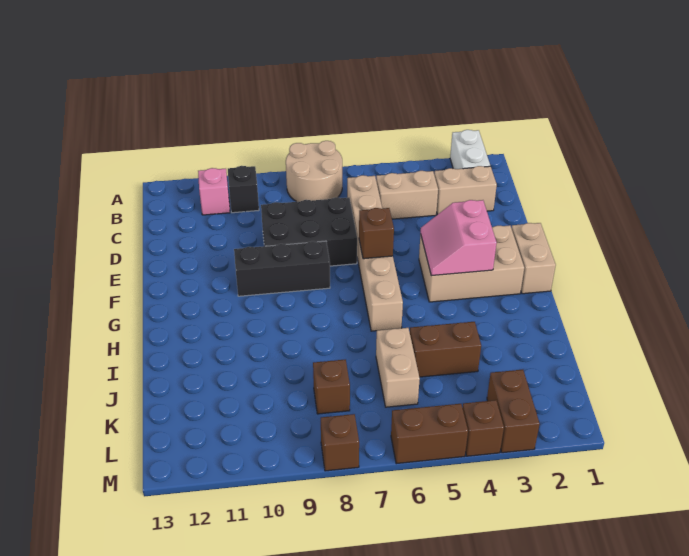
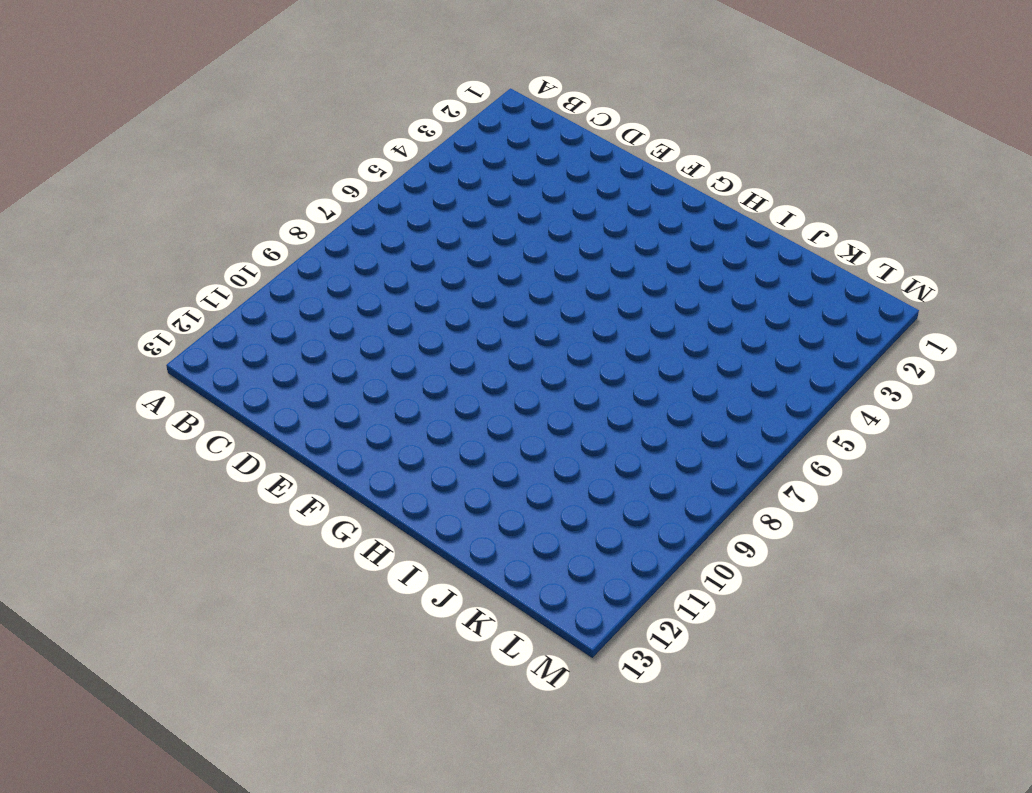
none -> white brick A2:B2 level 1
none -> tan round brick A7:B8 level 1
none -> black brick B10 level 1

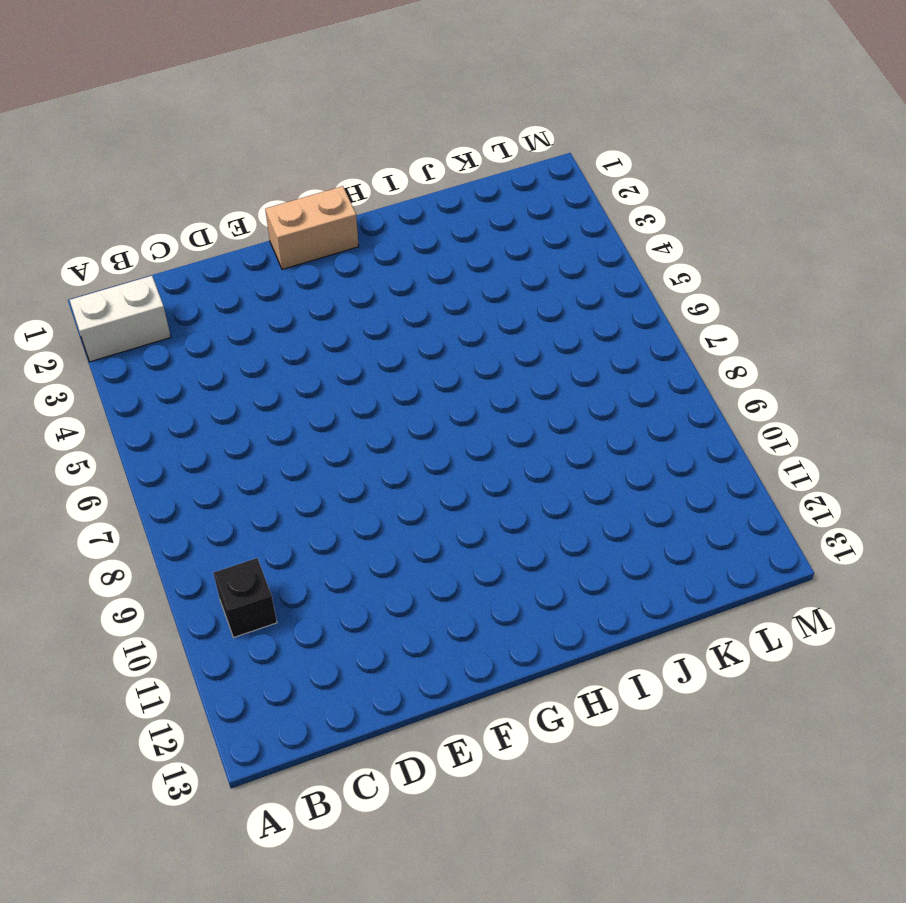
none -> tan round brick A7:B8 level 1
none -> pink brick B11 level 1
none -> tan brick C2:C3 level 1

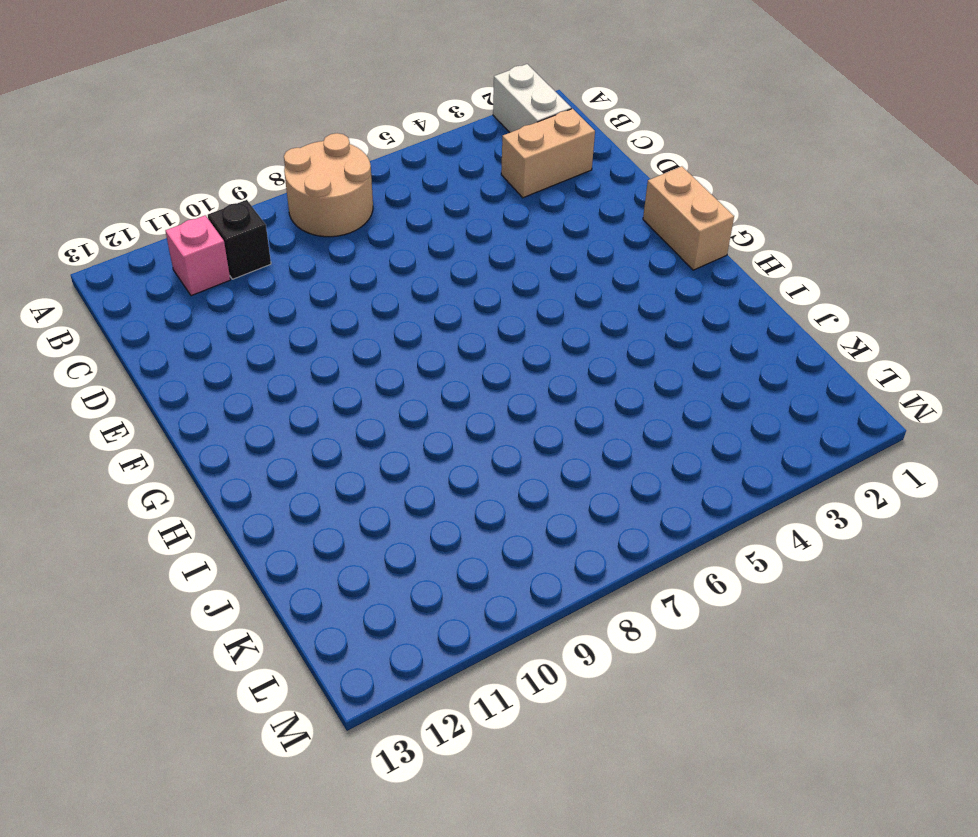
none -> tan brick C4:C5 level 1
none -> tan brick C6:H6 level 1
none -> black brick D7:E9 level 1

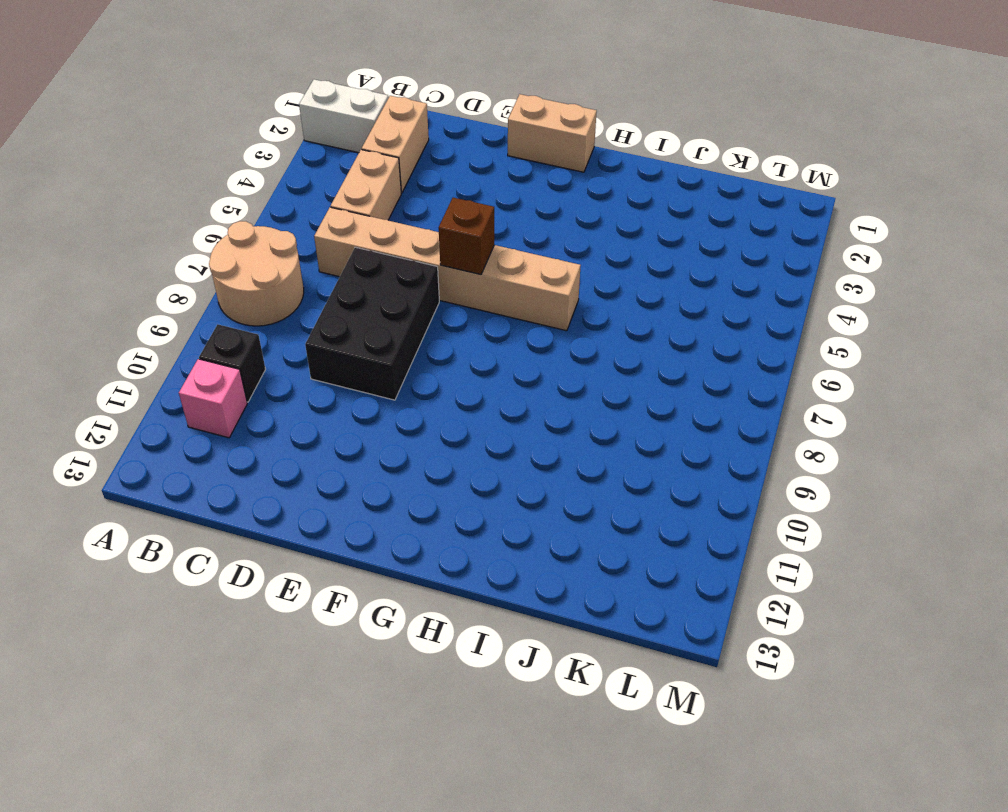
none -> tan brick F2:G4 level 1
none -> black brick F8:F10 level 1
none -> brown brick J4:J5 level 1

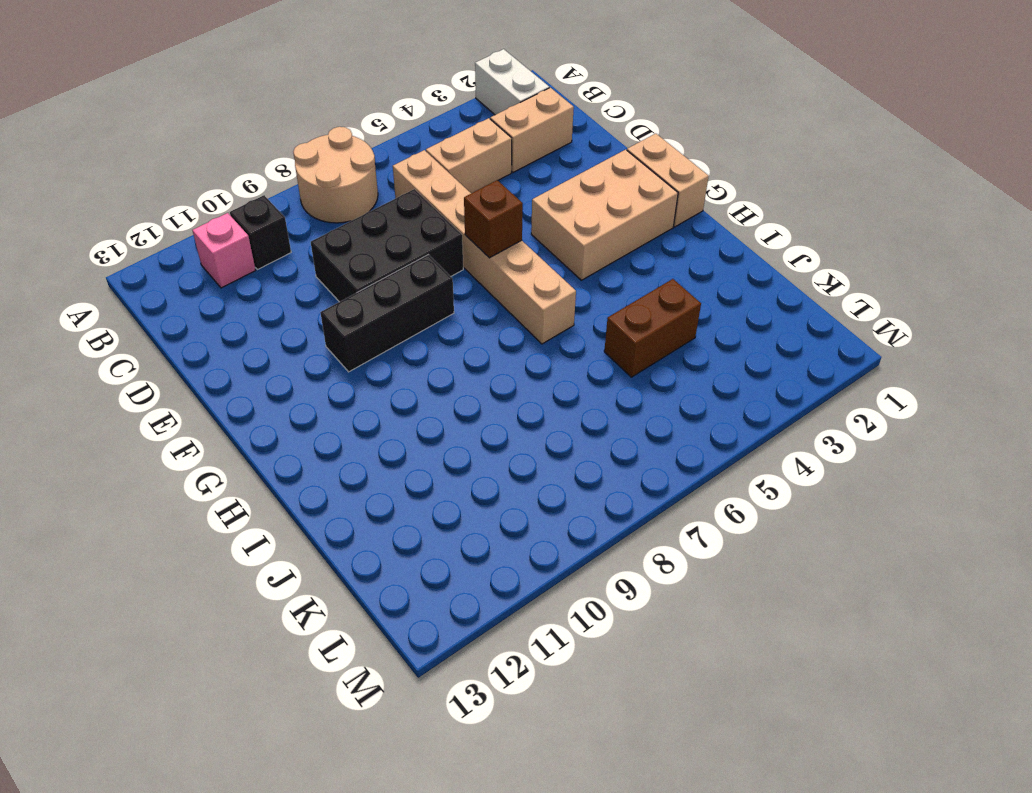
none -> tan brick J6:K6 level 1
none -> brown brick K8 level 1
none -> brown brick L3:M3 level 1

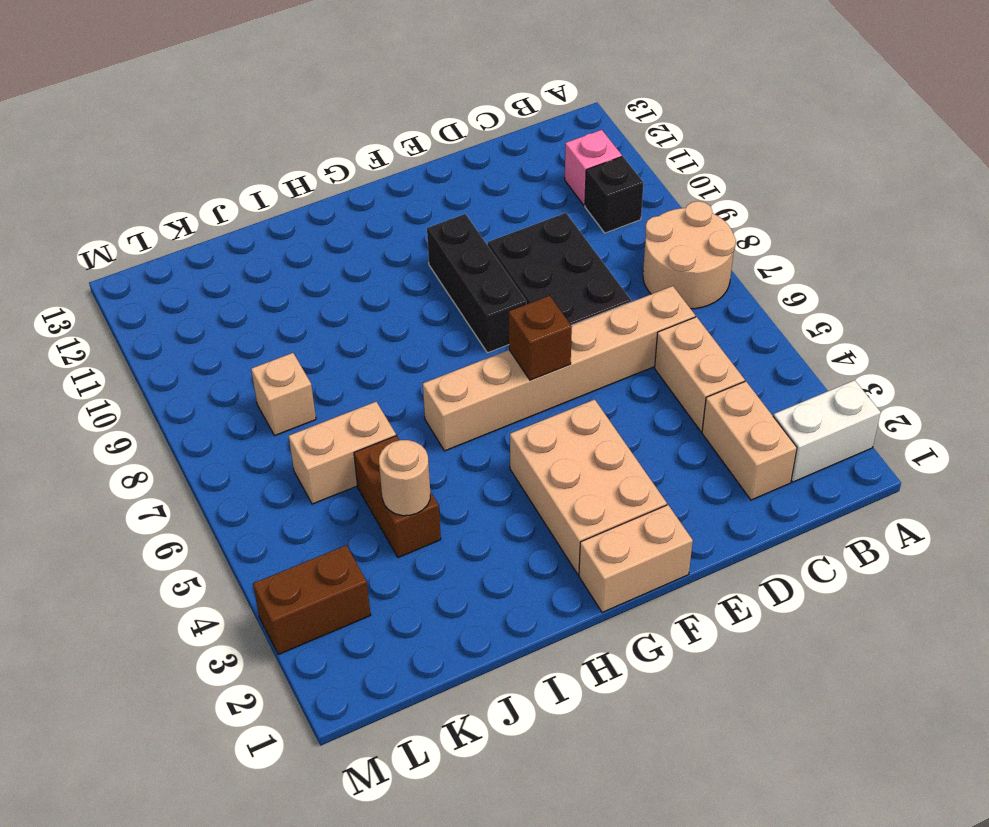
tan round brick J4 level 2 -> none
tan brick K8 level 1 -> brown brick K8 level 1
none -> brown brick M4 level 1
none -> brown brick M5:M6 level 1
none -> brown brick M8 level 1

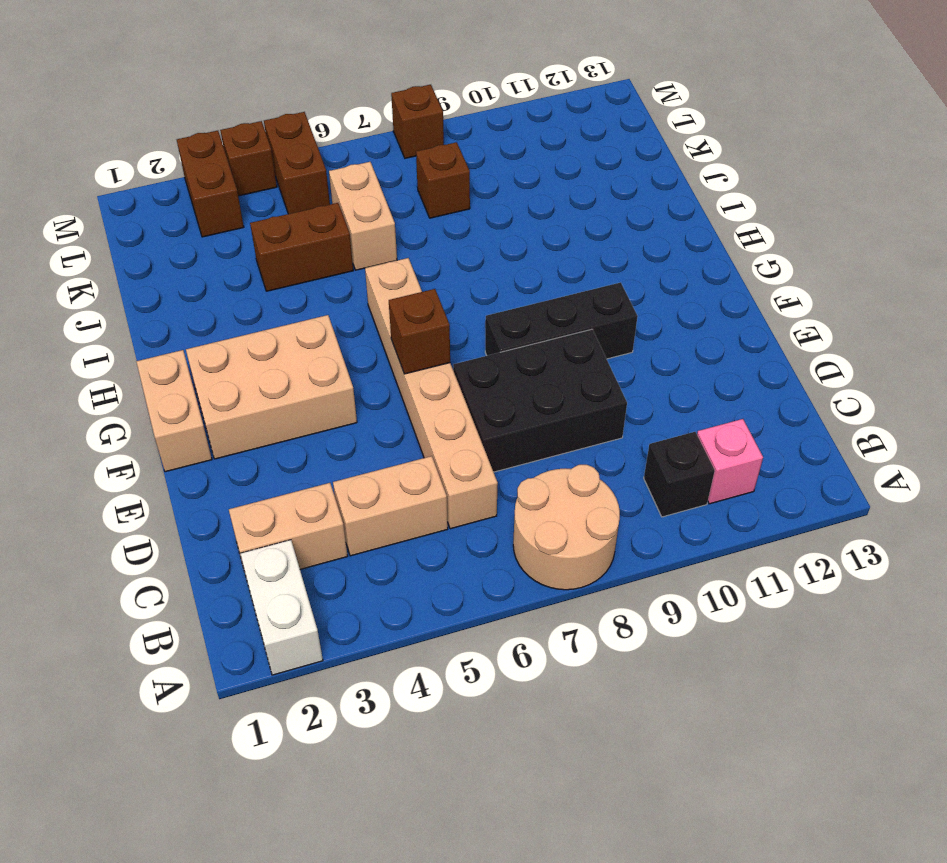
brown brick L5:M5 level 1 -> brown brick M5:M6 level 1
none -> pink slope F3:G4 level 2 top 3

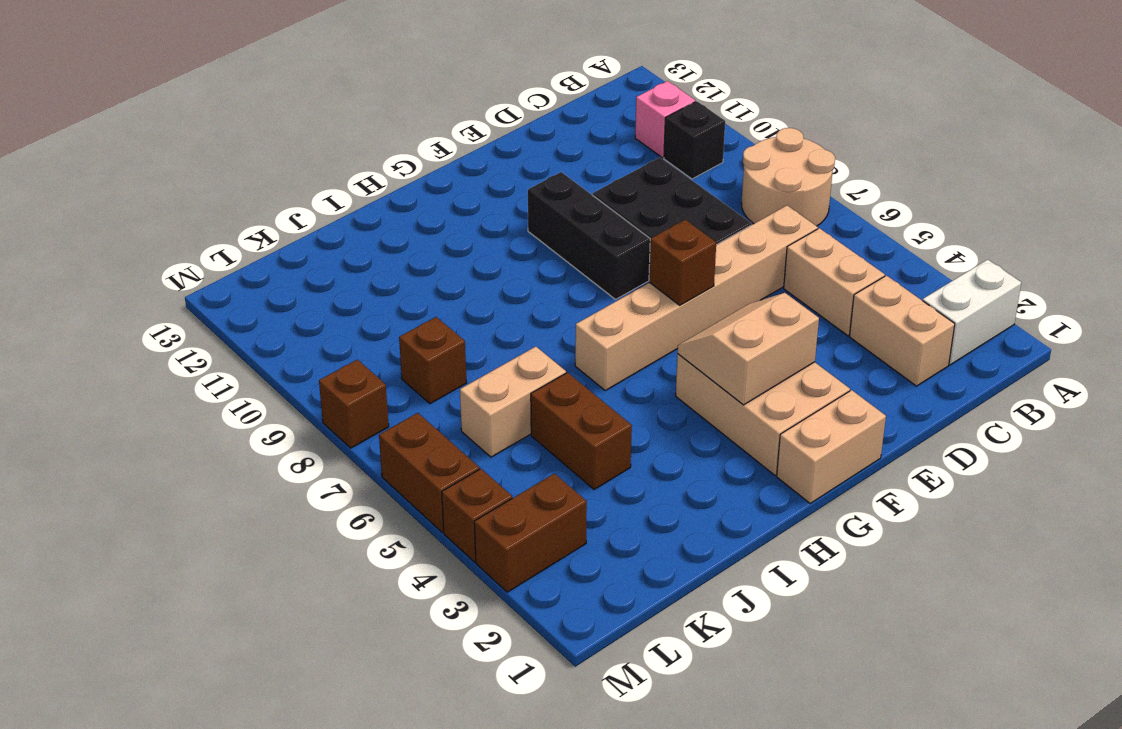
tan slope F3:G4 level 2 top 3 -> pink slope F3:G4 level 2 top 3

